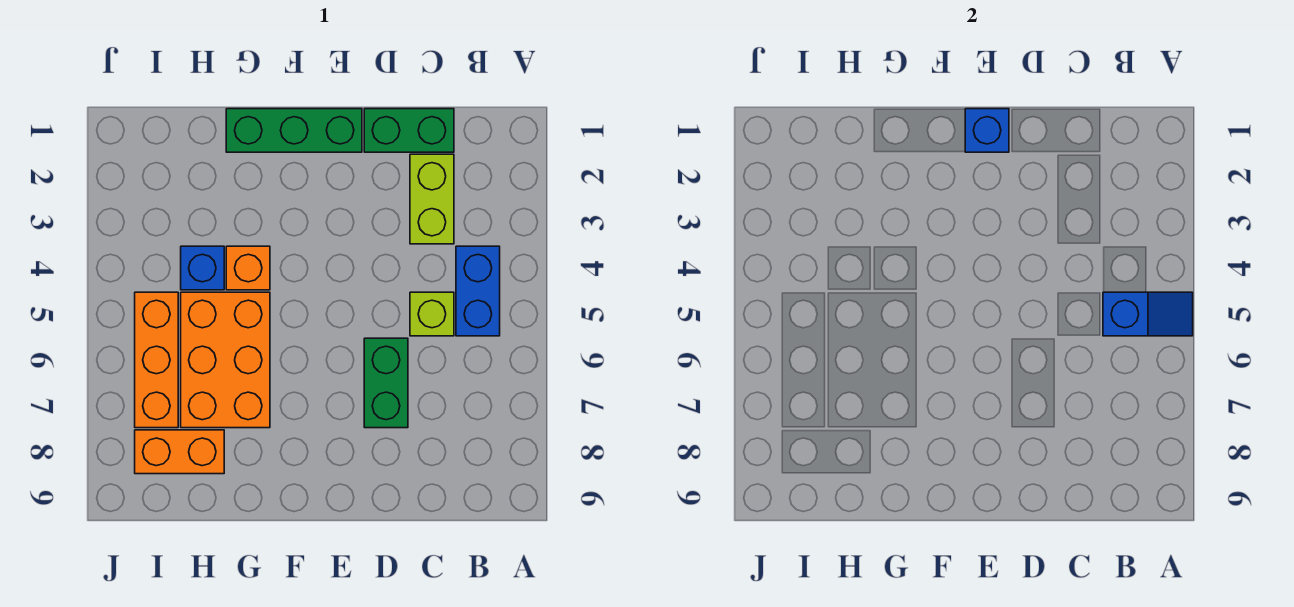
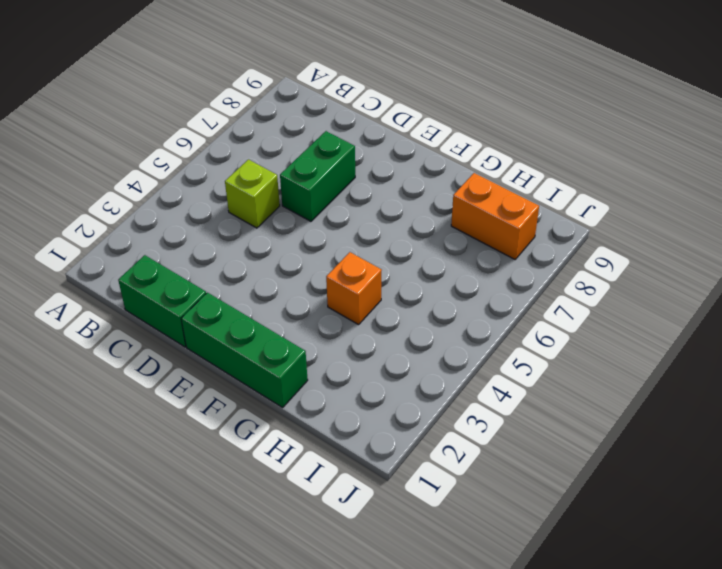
none -> blue brick B4:B5 level 1
none -> lime brick C2:C3 level 1
none -> orange brick G5:H7 level 1

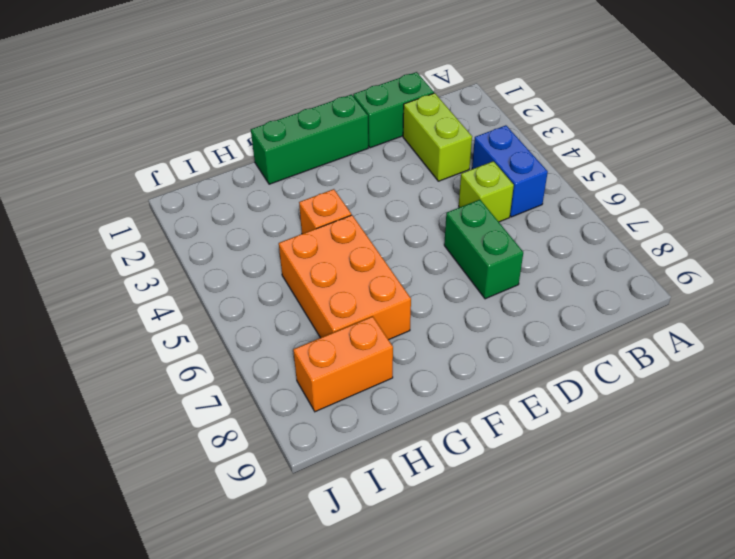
none -> blue brick H4 level 1
none -> orange brick I5:I7 level 1
none -> blue slope A5:B5 level 2 top B

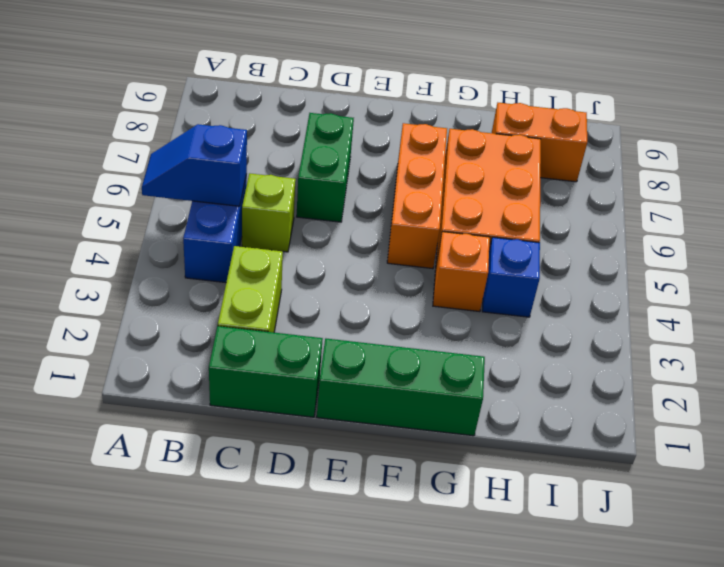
orange brick F5:F7 level 1 -> orange brick I5:I7 level 1
none -> blue brick E1 level 2

